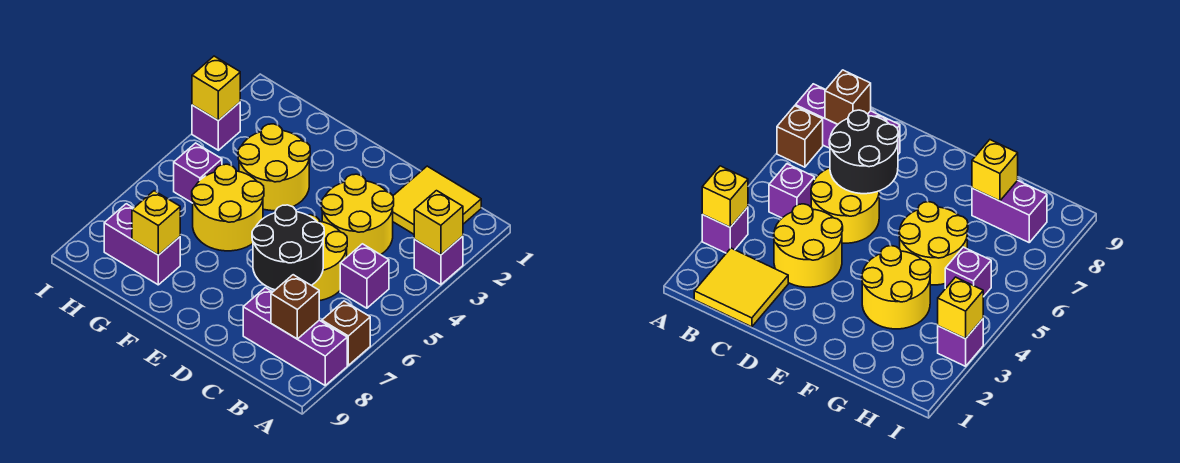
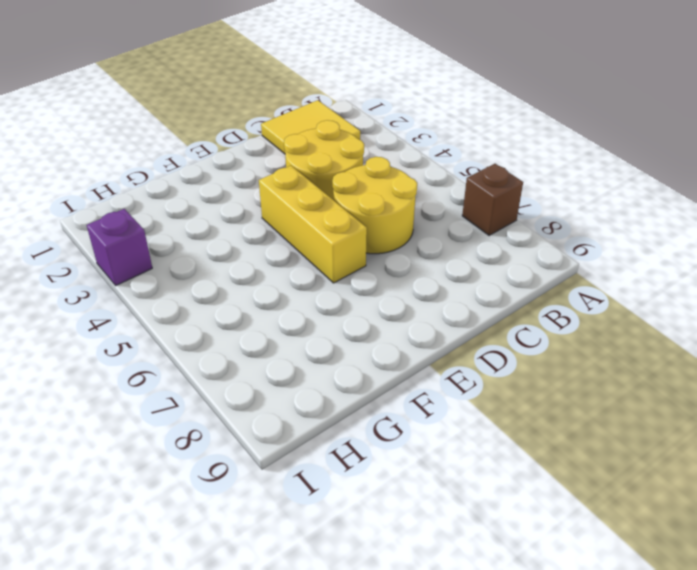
yellow brick E4:E6 level 1 -> none
none -> purple brick A3 level 1
none -> purple brick A8:C8 level 1
none -> purple brick B5 level 1

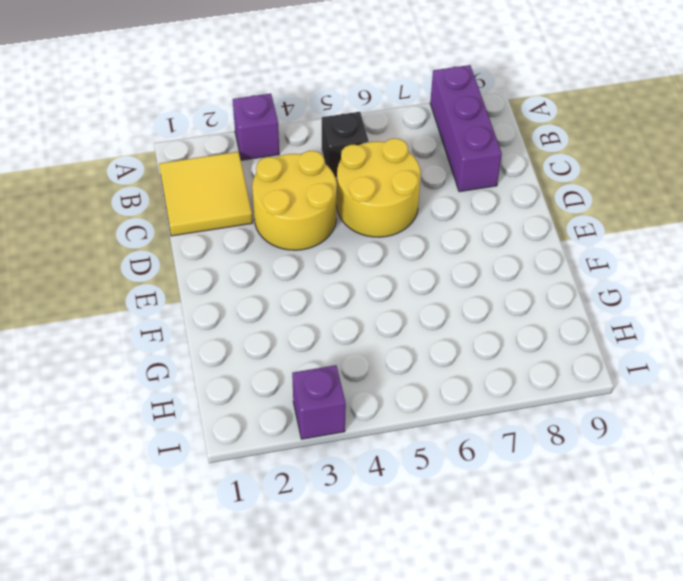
black brick B5 level 1 -> purple brick B5 level 1
none -> brown brick A7 level 1
none -> yellow round brick F3:G4 level 1
none -> yellow round brick F5:G6 level 1

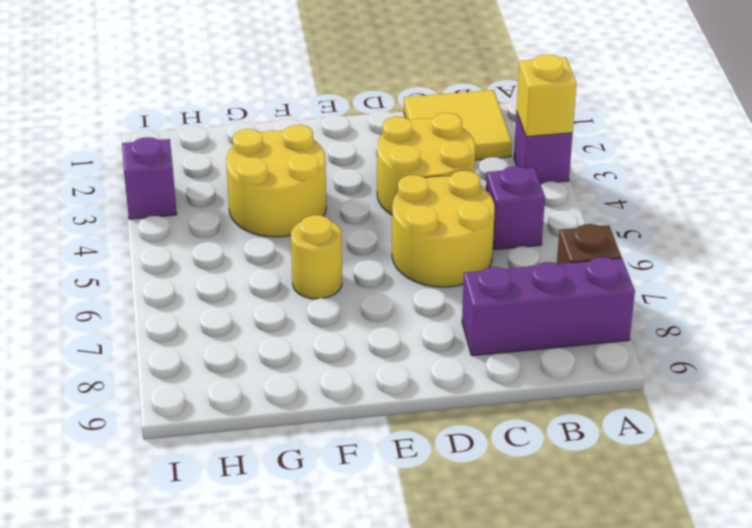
yellow round brick F6 level 1 -> yellow round brick F5:G6 level 1
none -> purple brick G8:H8 level 1
none -> purple brick H5 level 1
none -> brown brick B8 level 2

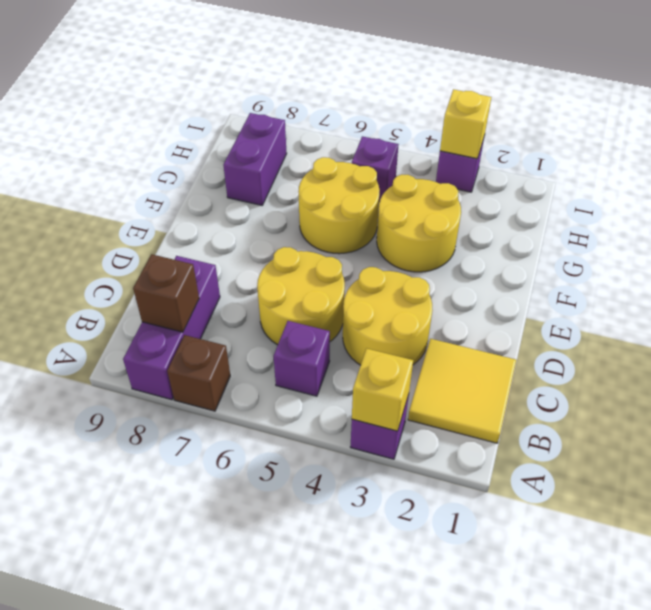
none -> black round brick C6:D7 level 2
none -> yellow brick G8 level 2

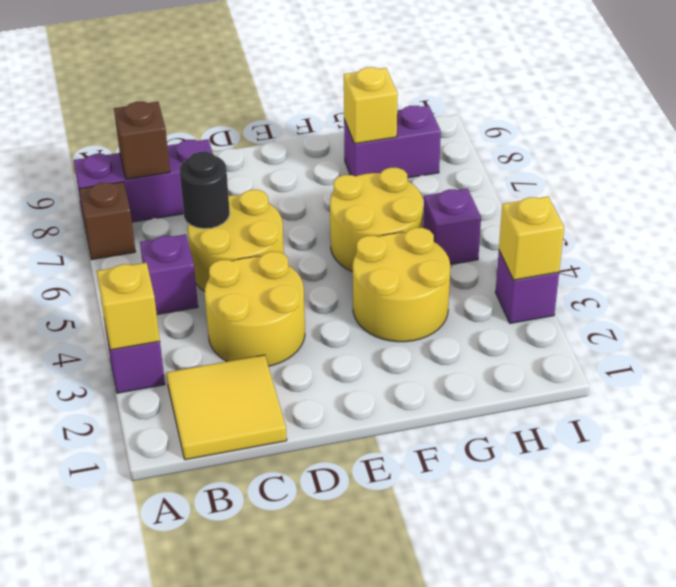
black round brick C6 level 2 -> black round brick C6:D7 level 2

